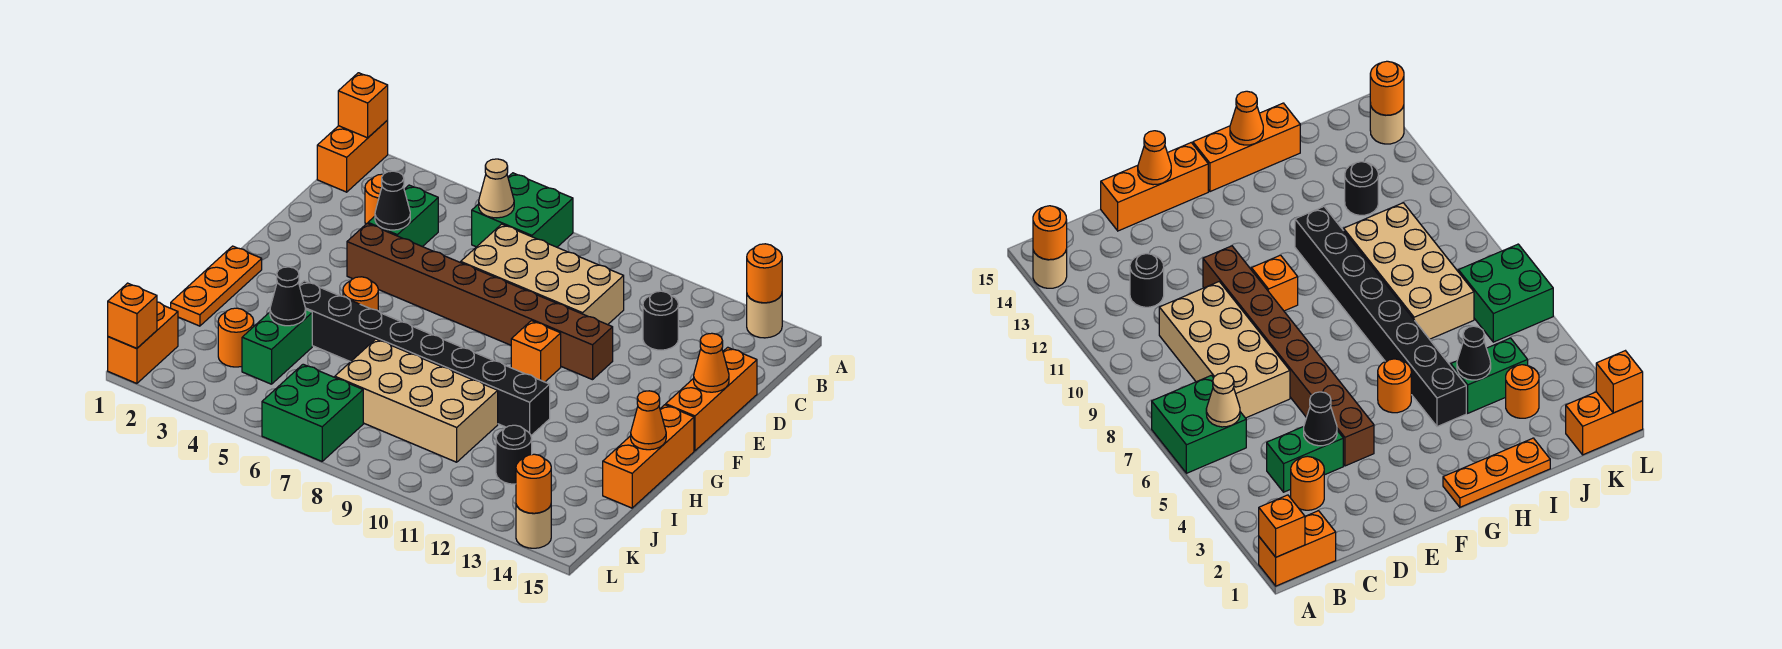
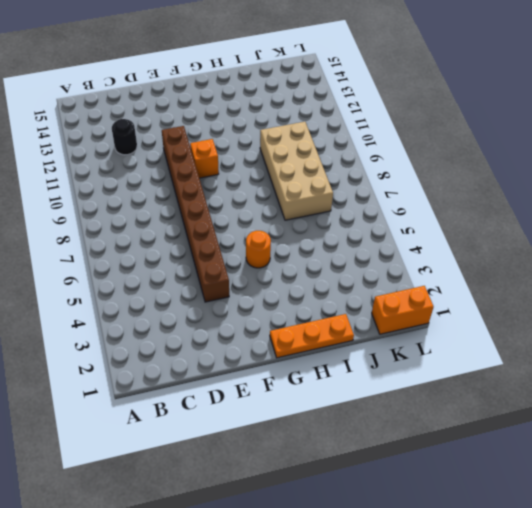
none -> orange brick A1:B1 level 1
none -> green brick A6:B7 level 1
none -> tan round brick A14 level 1
none -> orange round brick C3 level 1

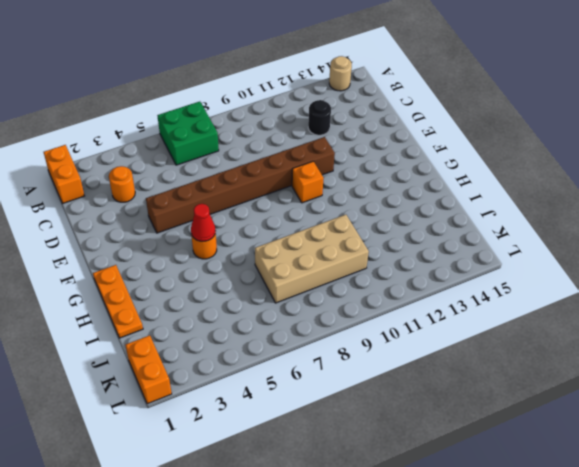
red cone G5 level 2 -> none
none -> green brick C4:D4 level 1
none -> tan brick C7:D10 level 1
none -> orange brick D15:F15 level 1
none -> orange brick G15:I15 level 1

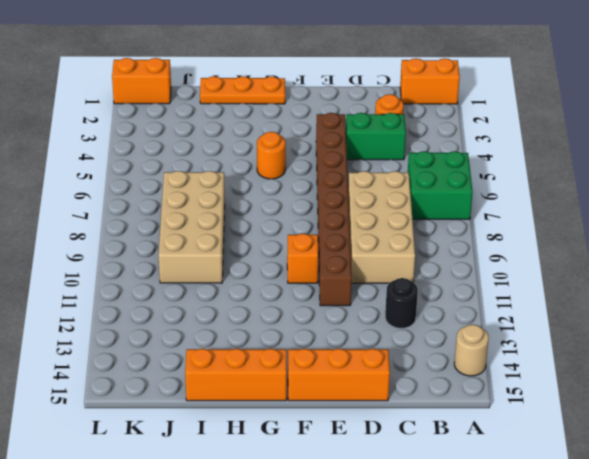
none -> black brick H4:H11 level 1
none -> green brick I4:J4 level 1
none -> orange round brick J3 level 1
none -> black round brick J12 level 1

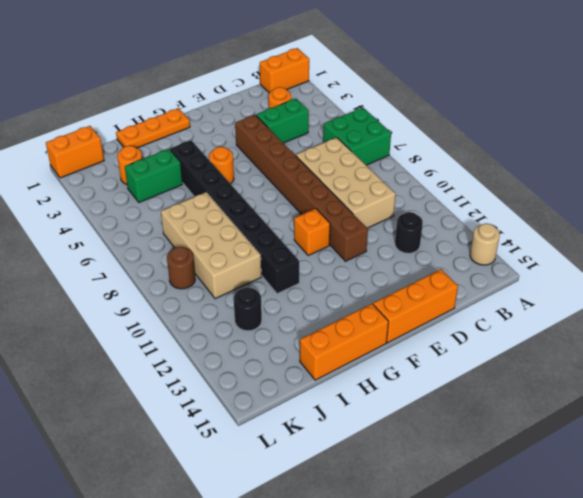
brown round brick K9 level 1 -> none
none -> green brick K6:L7 level 1
none -> tan round brick L14 level 1
none -> orange brick A1 level 2
none -> orange round brick A14 level 2

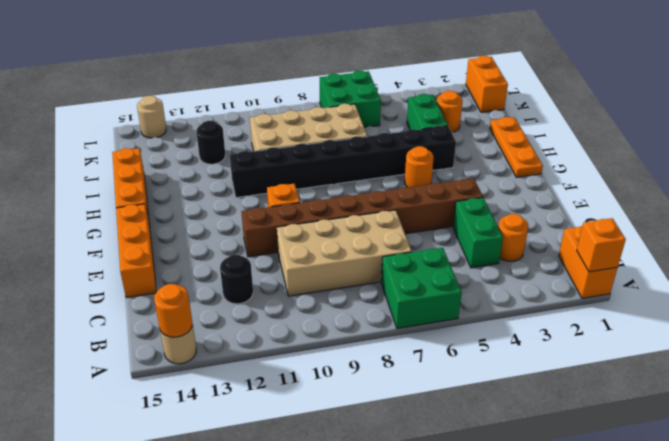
none -> tan cone B6 level 2
none -> black cone D4 level 2
none -> orange cone E15 level 2
none -> orange cone H15 level 2

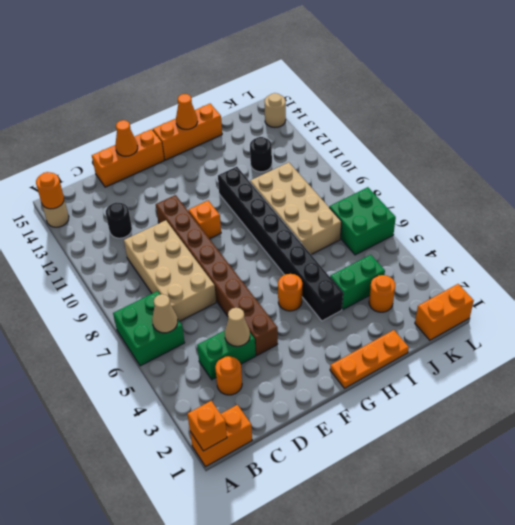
tan cone D4 level 2 -> black cone D4 level 2
none -> black cone I4 level 2
none -> orange brick L1 level 2
none -> orange round brick L14 level 2

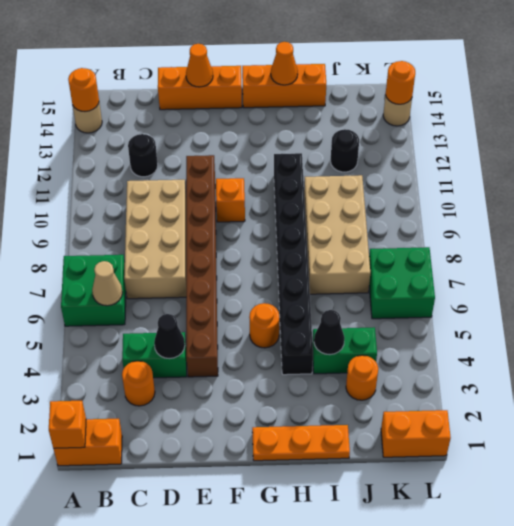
none -> orange brick L1 level 2

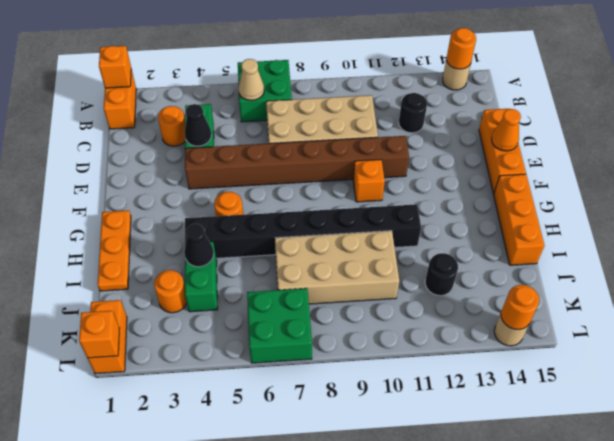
none -> orange cone H15 level 2

